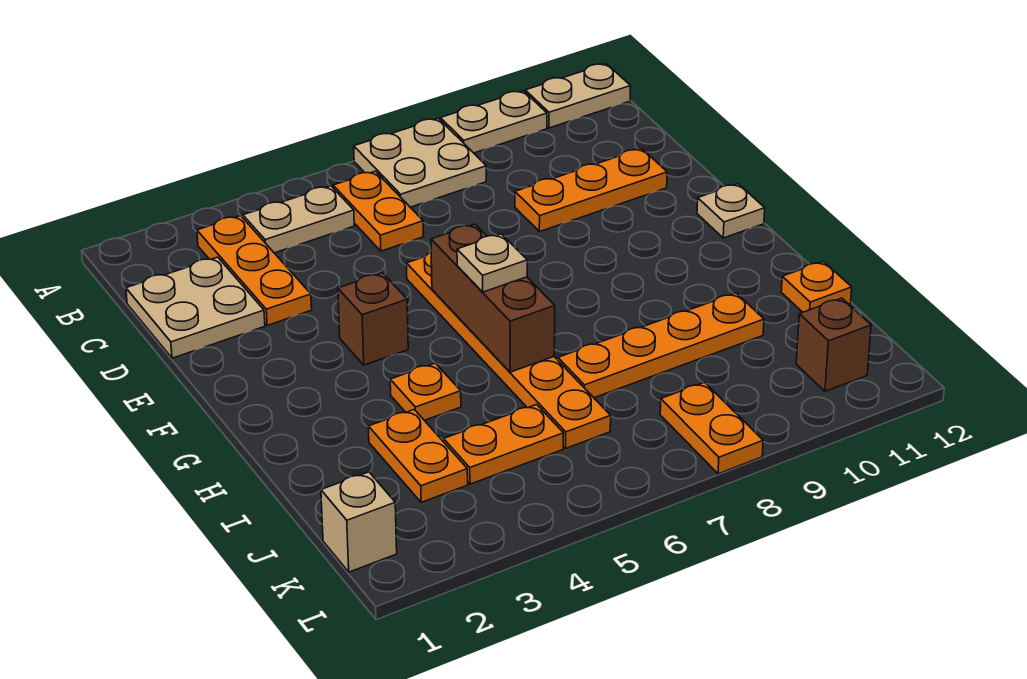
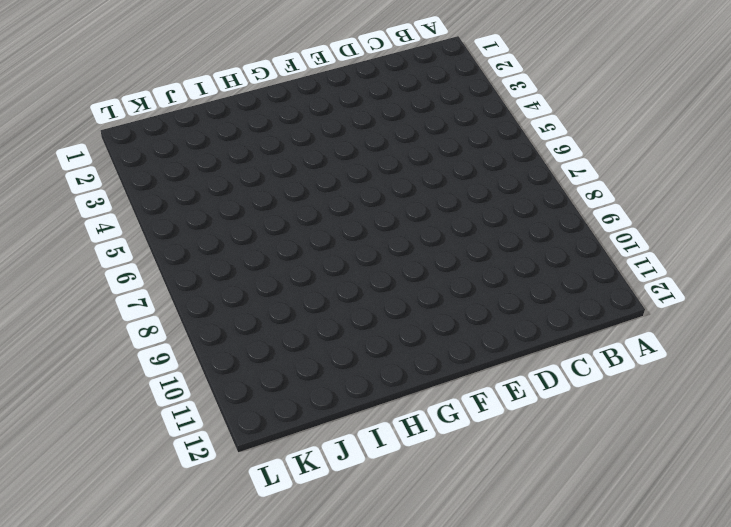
none -> tan plate A7:B8 level 1
none -> tan plate A9:A10 level 1
none -> tan plate A11:A12 level 1

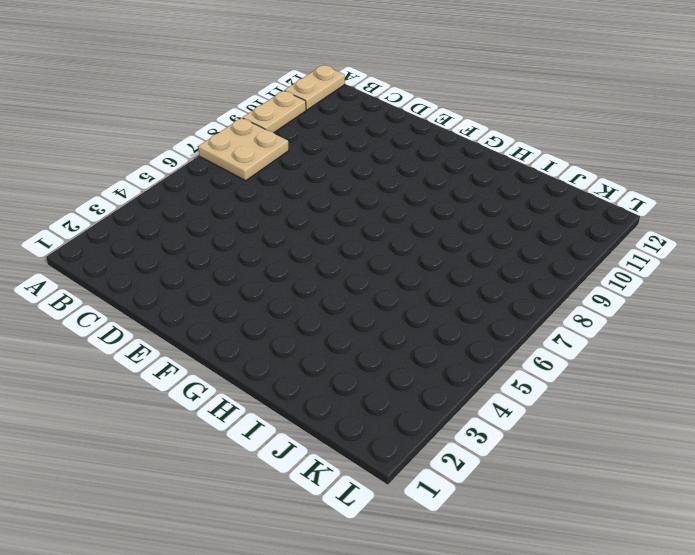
none -> orange plate B3:D3 level 1
none -> tan plate B4:B5 level 1
none -> orange plate B6:C6 level 1

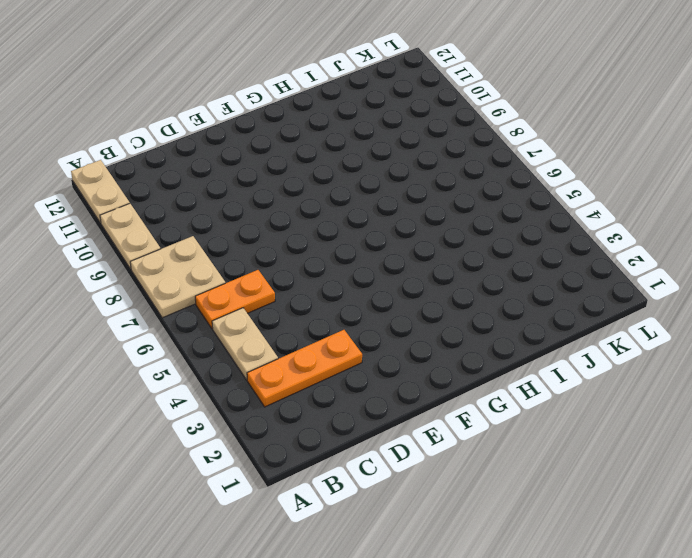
none -> tan plate C1:D2 level 1
none -> orange plate D9:D11 level 1
none -> orange plate E6:J6 level 1

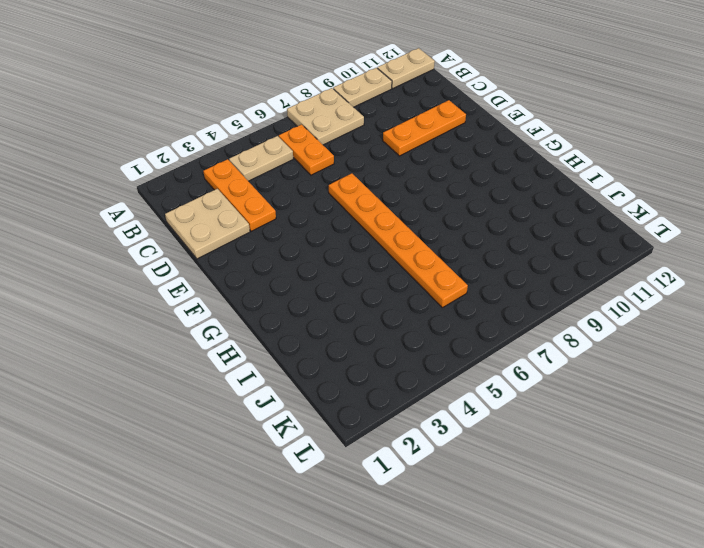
none -> brown brick F4 level 1
none -> tan plate F12 level 1
none -> orange plate H4 level 1

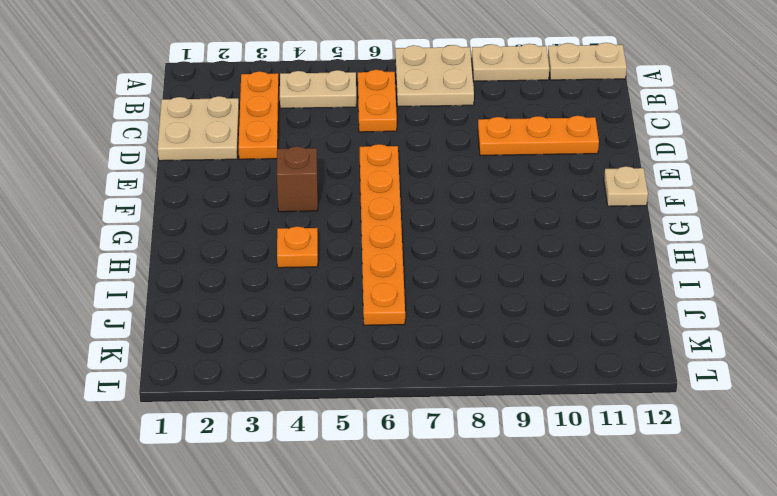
none -> orange plate I3:J3 level 1
none -> orange plate I7:I10 level 1
none -> orange plate I12 level 1

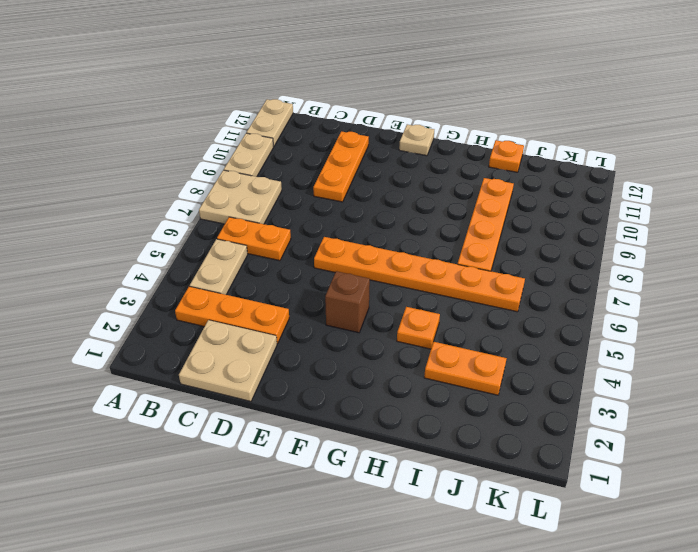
none -> orange plate J4:J5 level 1
none -> tan brick K1 level 1
none -> orange plate K8:L8 level 1

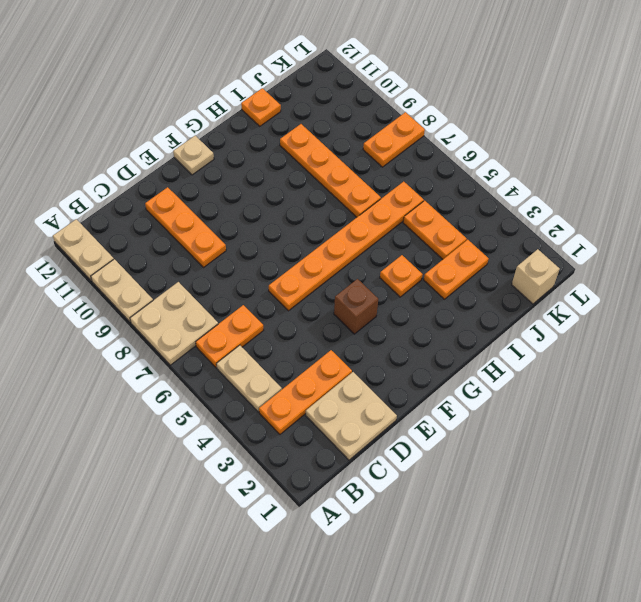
none -> brown brick K11 level 1
none -> brown brick F6:H6 level 2
none -> tan plate G6 level 3

